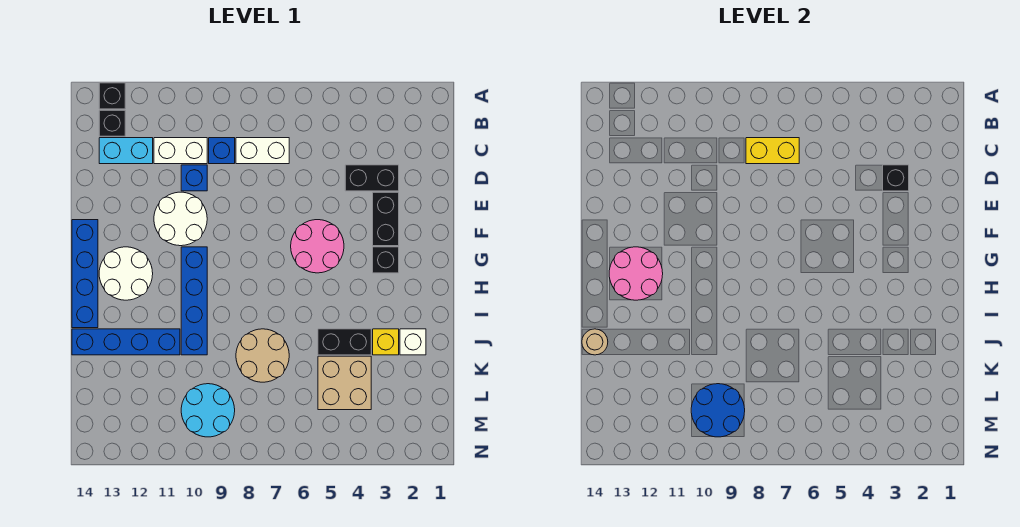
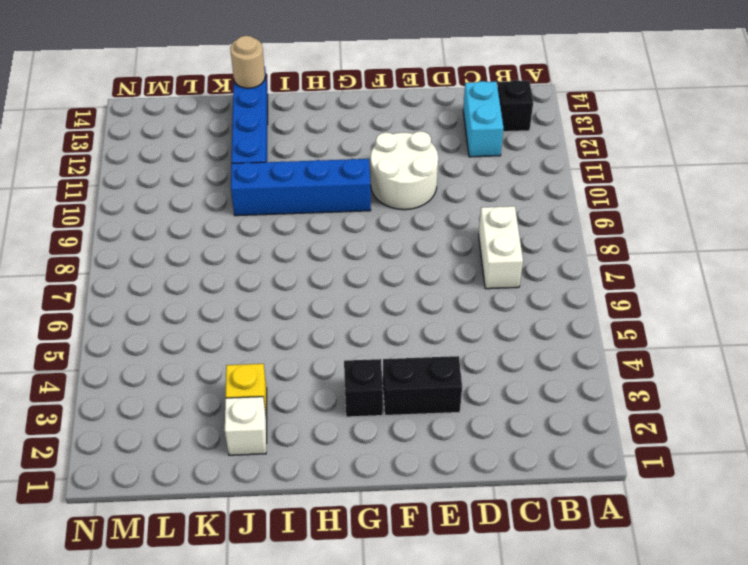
none -> black brick A13 level 1
none -> blue brick C9 level 1
none -> white brick C10:C11 level 1

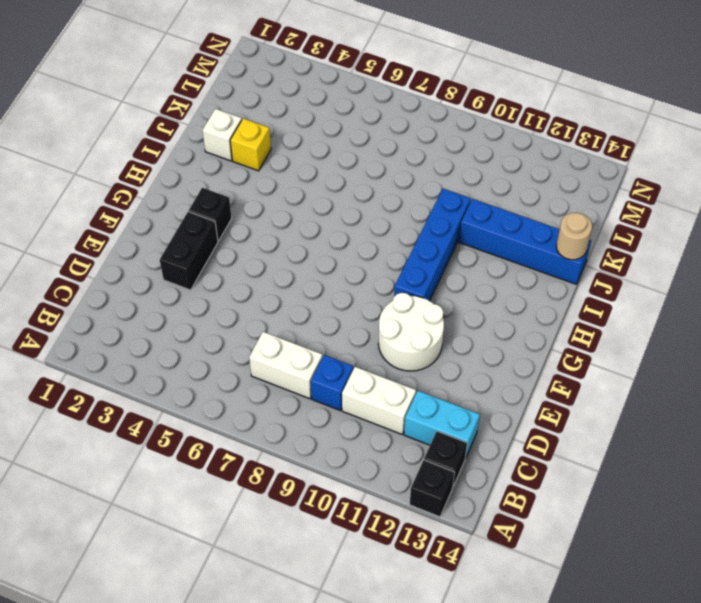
none -> black brick D3:D4 level 1
none -> blue brick D10 level 1
none -> pink round brick F5:G6 level 1

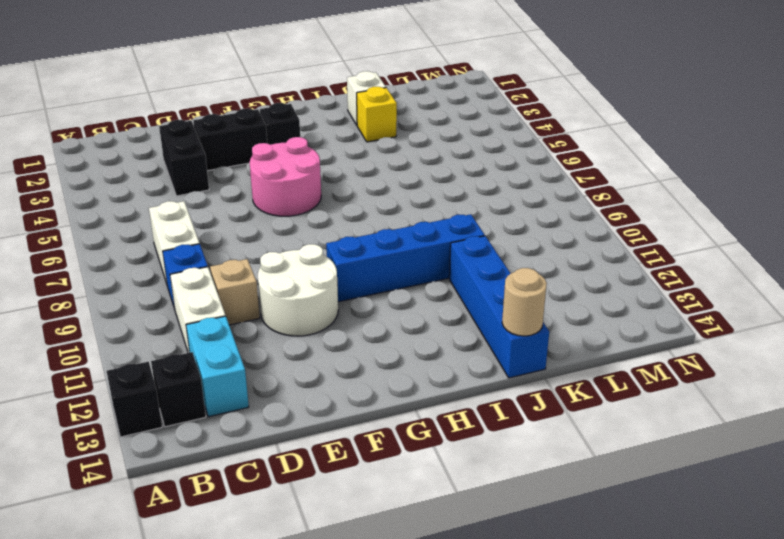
tan brick D10 level 1 -> blue brick D10 level 1
none -> blue brick F14:I14 level 1
none -> white round brick G12:H13 level 1
none -> black brick J4:J5 level 1

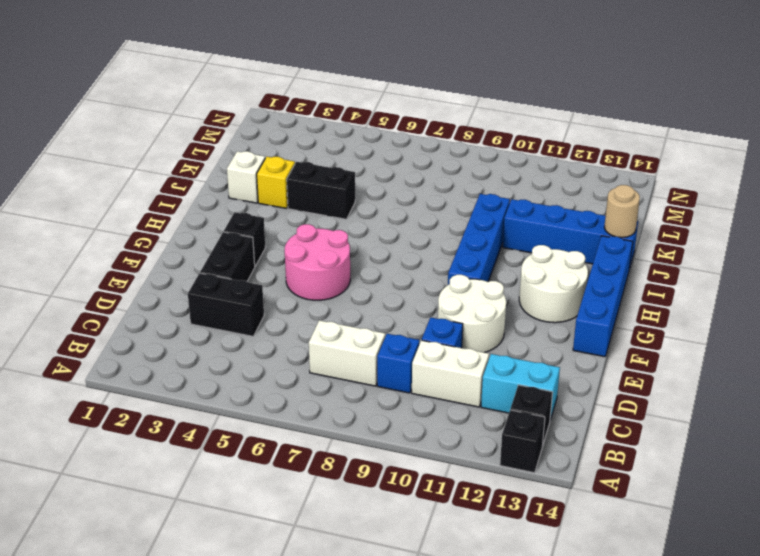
none -> tan round brick J7:K8 level 1
none -> tan brick K4:L5 level 1
none -> cyan round brick L9:M10 level 1

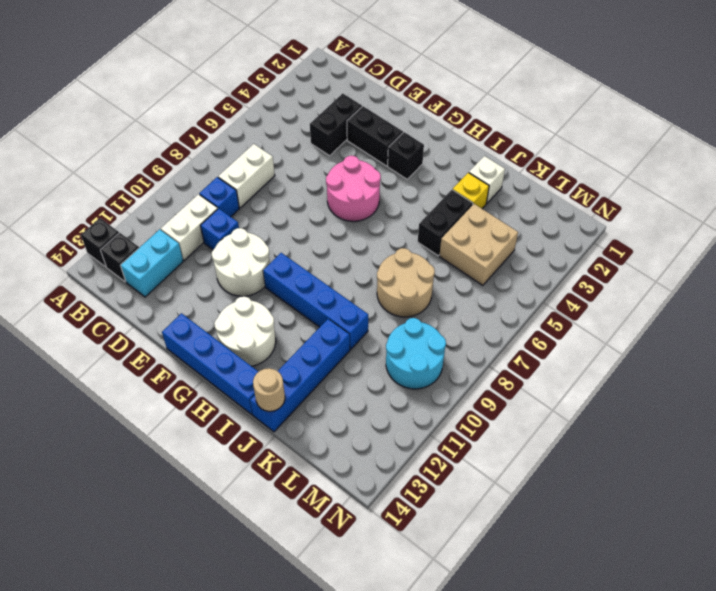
none -> yellow brick C7:C8 level 2
none -> black brick D3 level 2
none -> pink round brick G12:H13 level 2

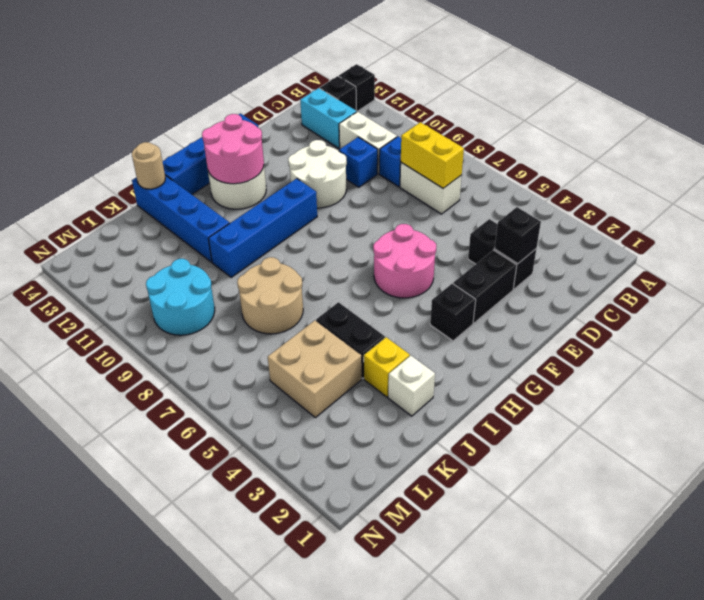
none -> blue round brick L9:M10 level 2

